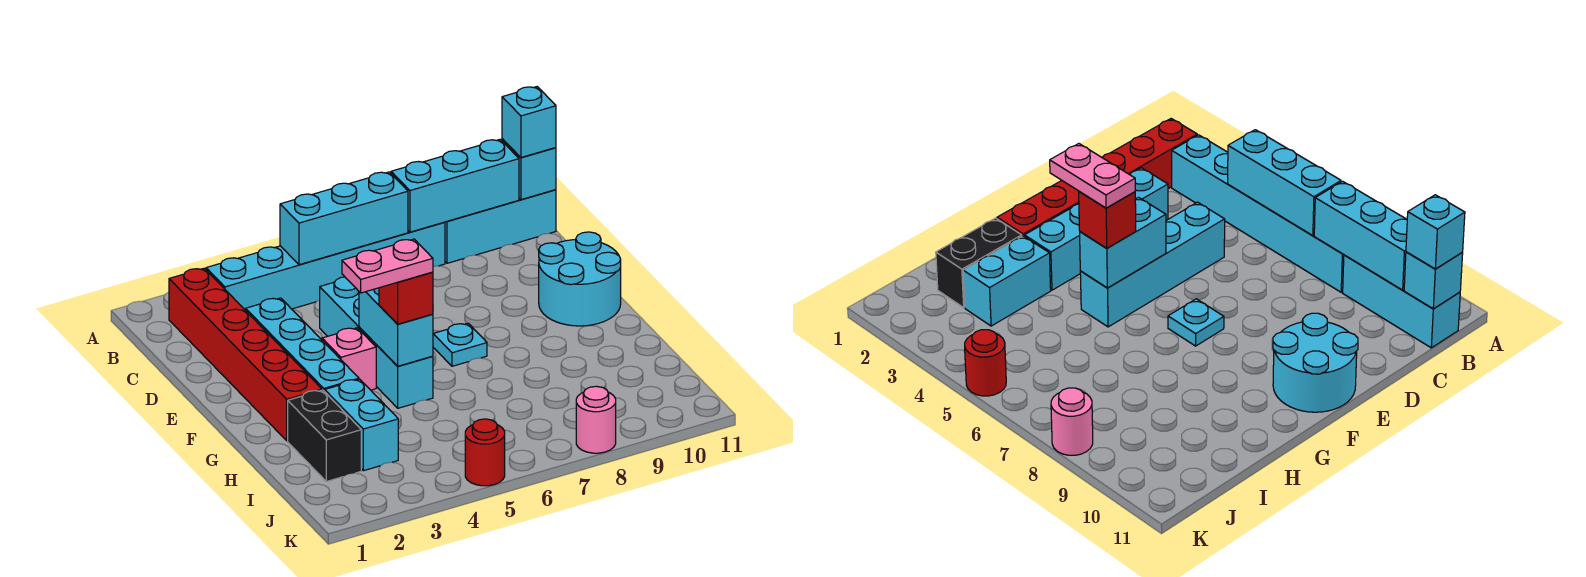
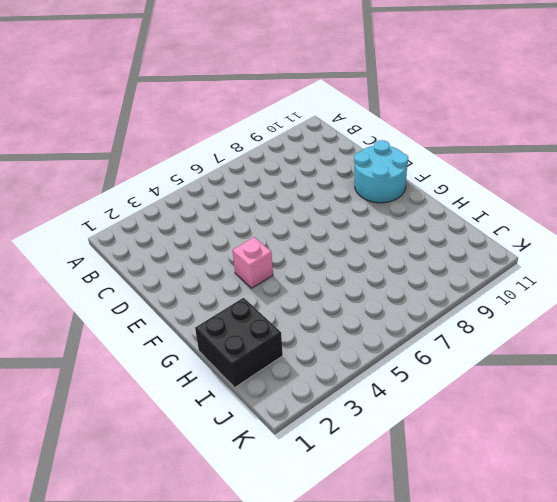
black brick H1:I2 level 1 -> black brick H2:I2 level 1
none -> red brick B2:G2 level 1
none -> cyan brick B3:B8 level 1
none -> cyan brick B9:B11 level 1

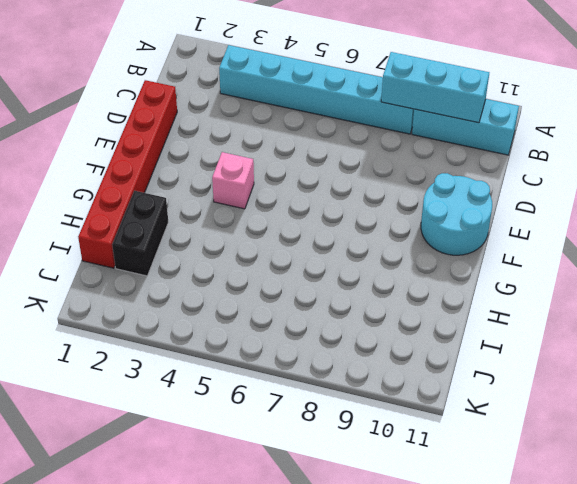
red brick D1:I1 level 1 -> red brick B2:G2 level 1
none -> cyan brick D3:G3 level 1
none -> cyan brick D5:G5 level 1
none -> cyan plate F7 level 1

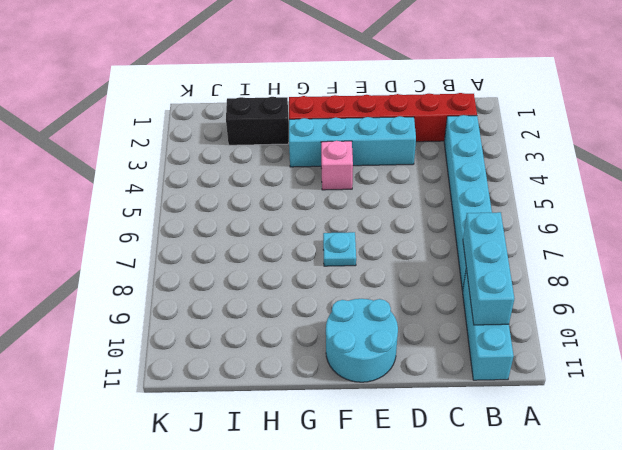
none -> cyan brick D5:G5 level 1
none -> cyan brick H3:I3 level 1
none -> red round brick K5 level 1

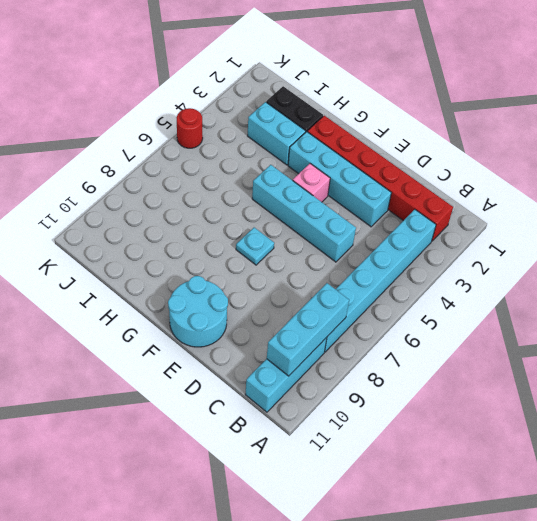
none -> pink round brick K8 level 1
none -> cyan brick B5:B7 level 2
none -> cyan brick B11 level 2

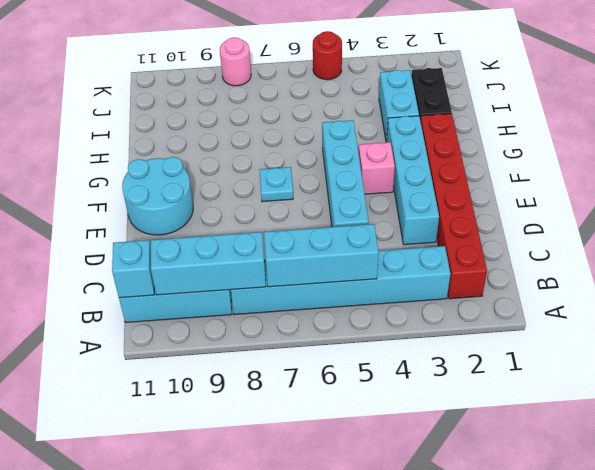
none -> cyan brick F5:G5 level 2
none -> cyan brick B11 level 3
none -> red brick G5 level 3

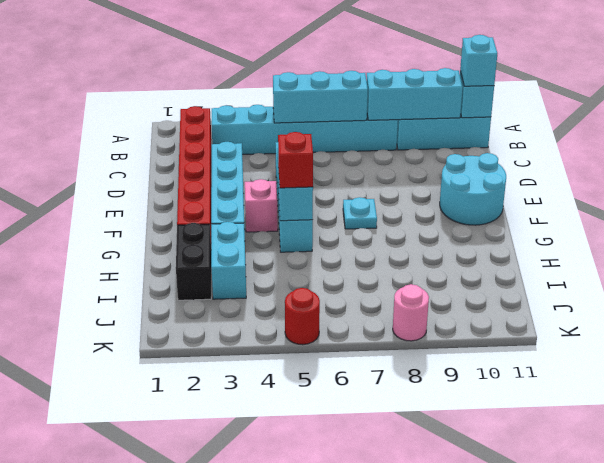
none -> pink plate G4:G5 level 4

